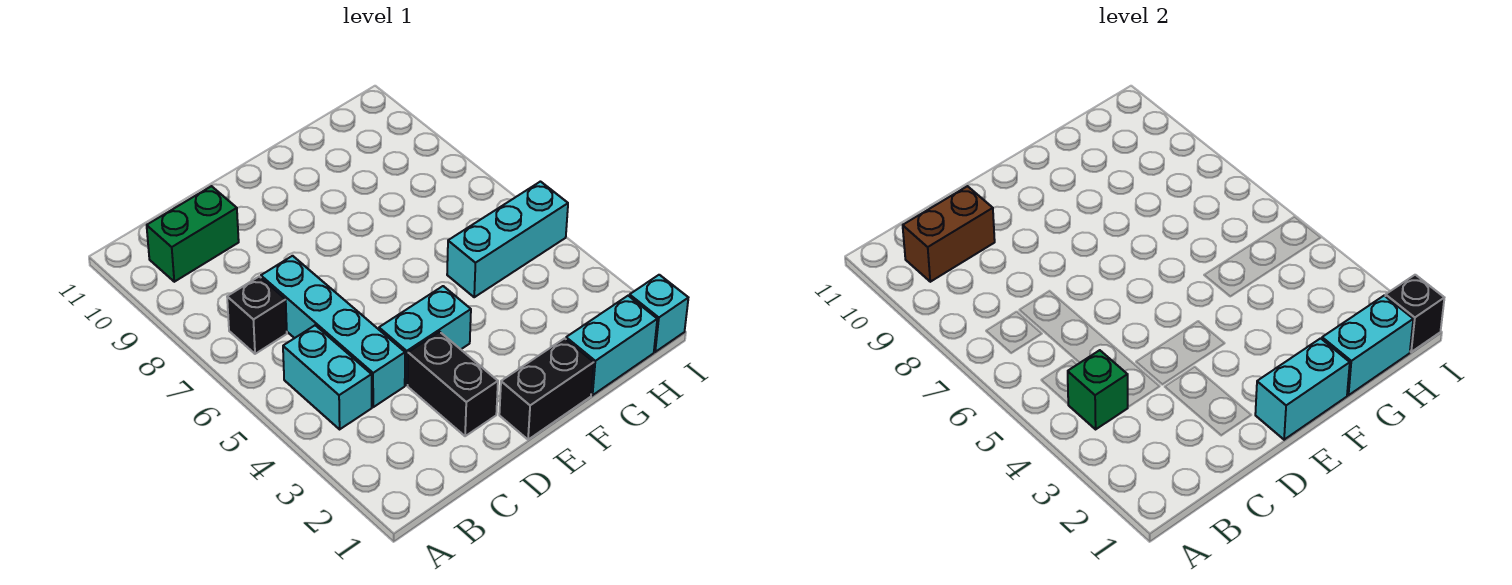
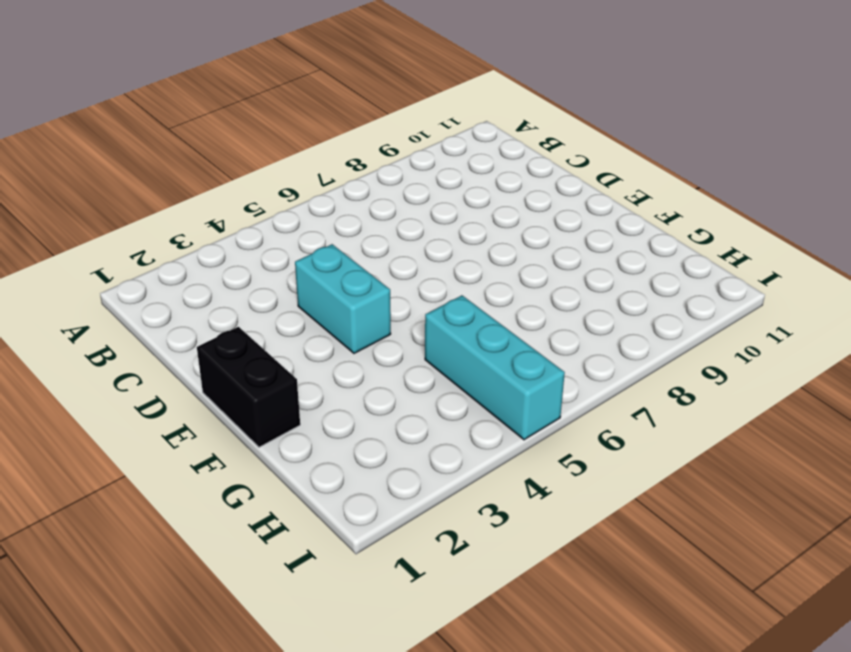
none -> cyan brick B4:B5 level 1
none -> black brick B7 level 1
none -> green brick B10:C10 level 1

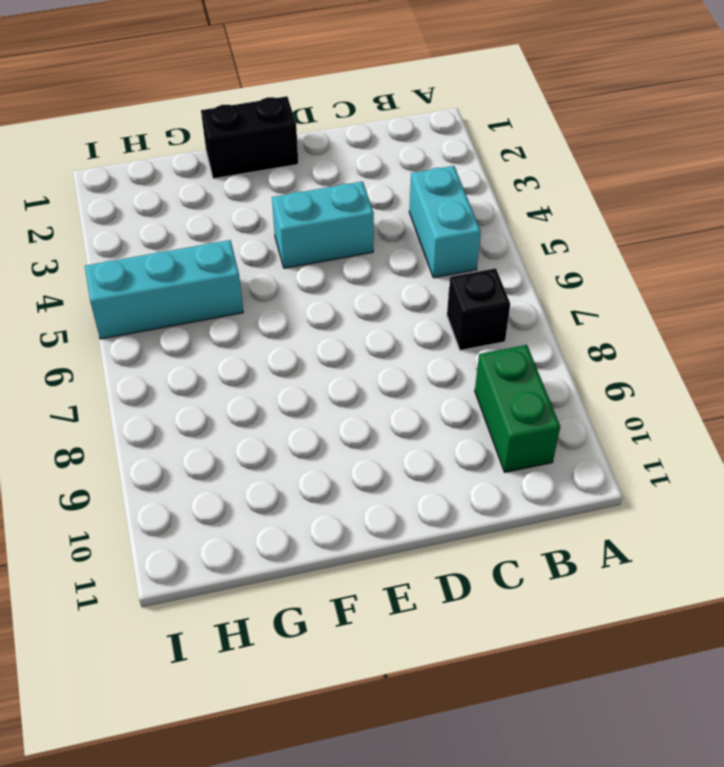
green brick B9:B10 level 1 -> green brick B10:C10 level 1
none -> cyan brick C4:C7 level 1
none -> black brick D2:D3 level 1
none -> cyan brick G1:H1 level 1

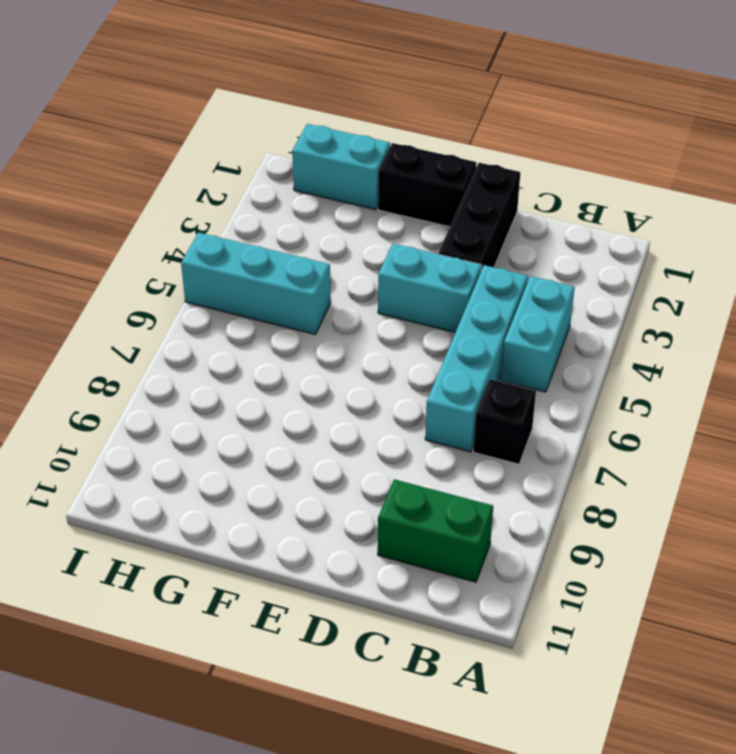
black brick D1:D3 level 1 -> black brick D2:D3 level 1
none -> cyan brick I1 level 1
none -> green brick B4 level 2
none -> brown brick B10:C10 level 2

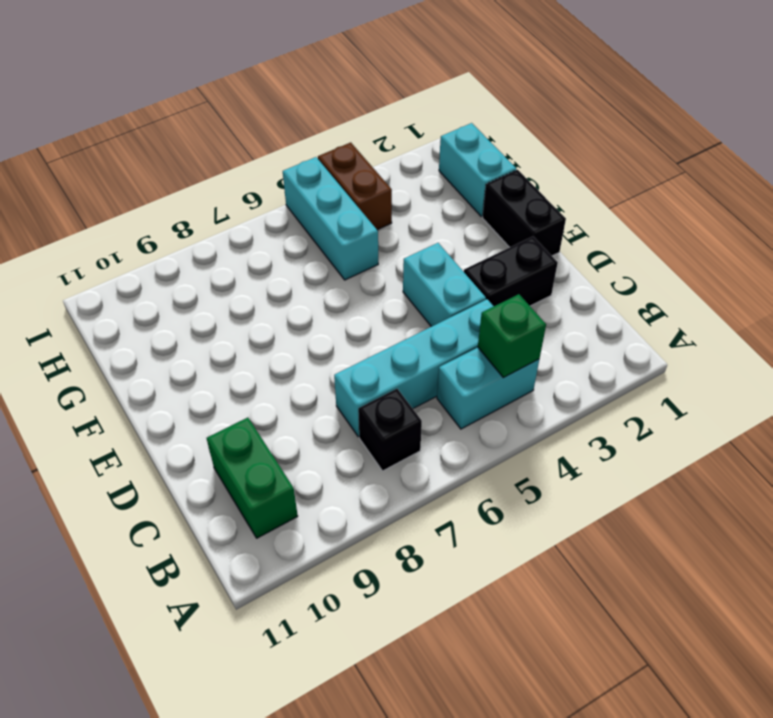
brown brick H4:I4 level 1 -> brown brick B10:C10 level 2
none -> cyan brick I1 level 1
none -> cyan brick E1:F1 level 2
none -> cyan brick G1:H1 level 2

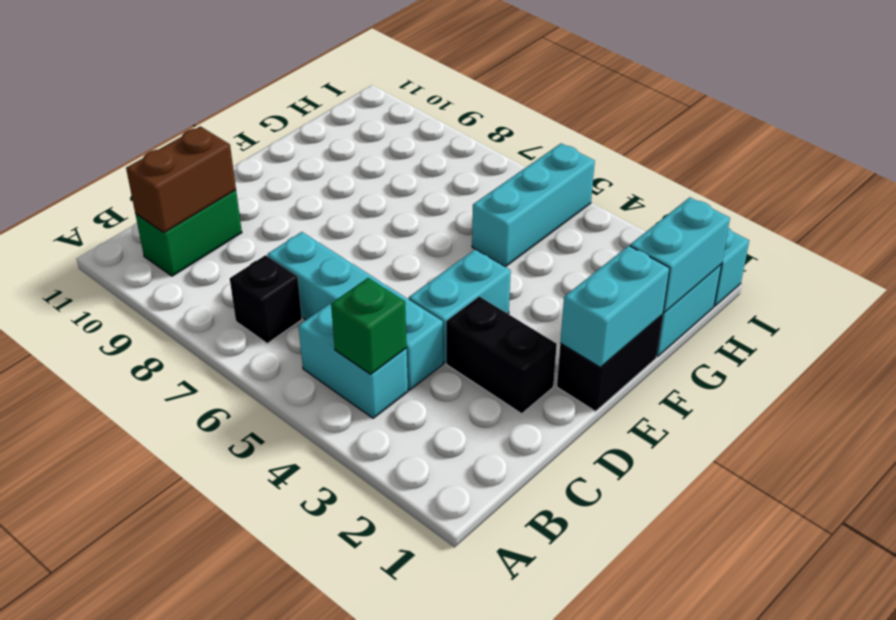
none -> black brick I1 level 2

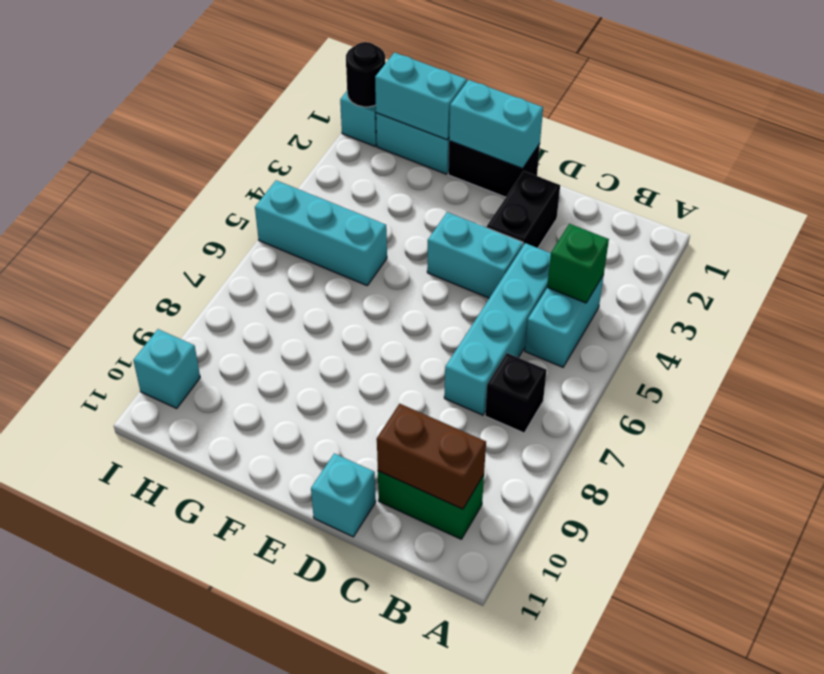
cyan brick D11 level 1 -> none
black round brick I1 level 2 -> black brick I1 level 2
cyan brick I10 level 1 -> none

